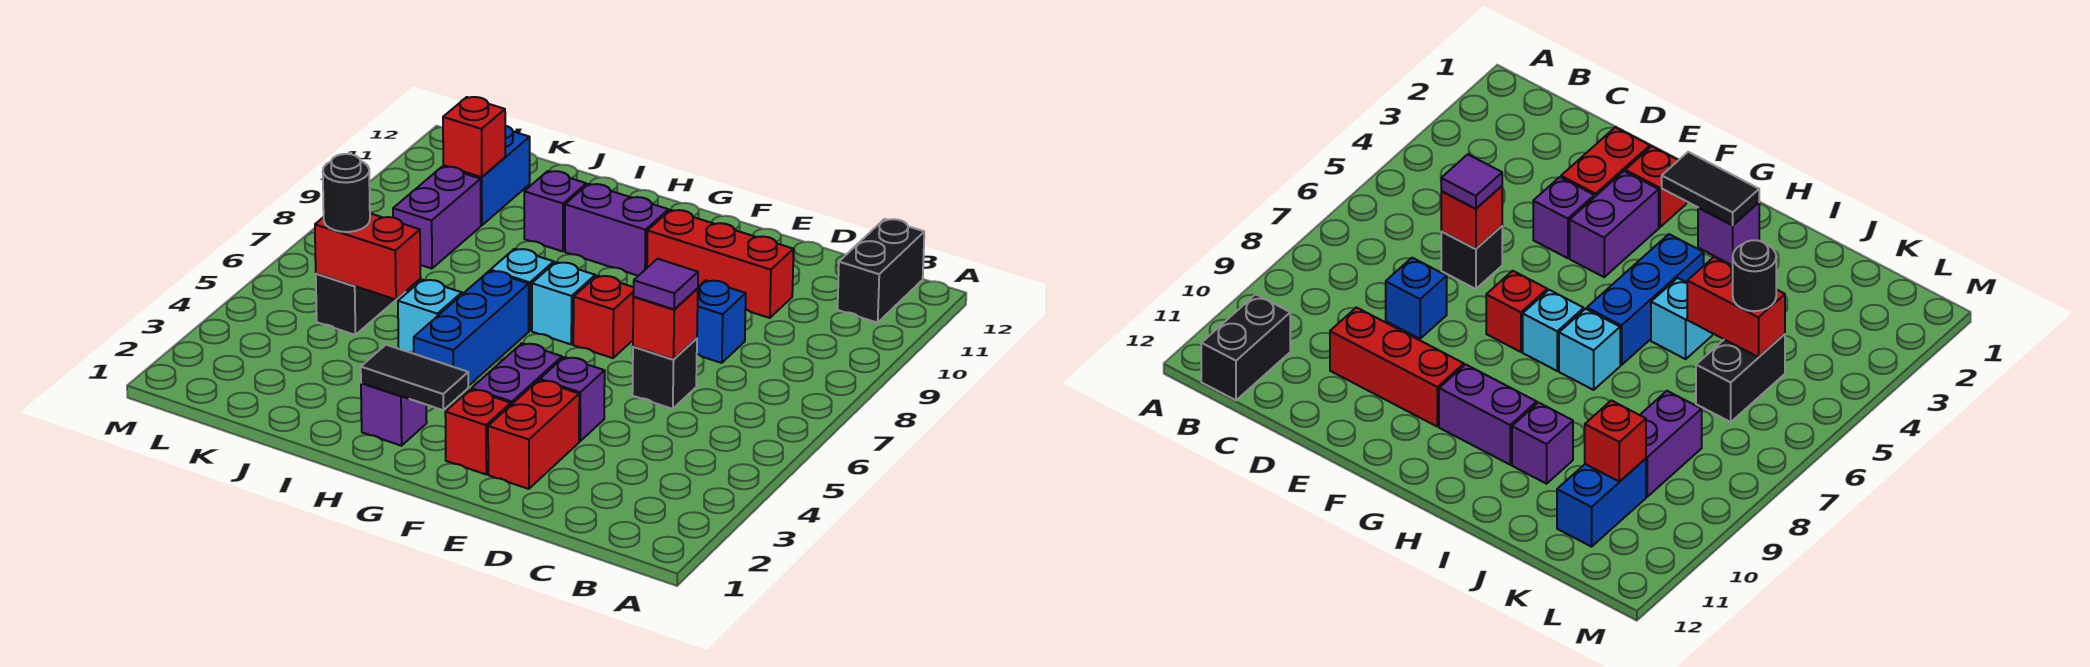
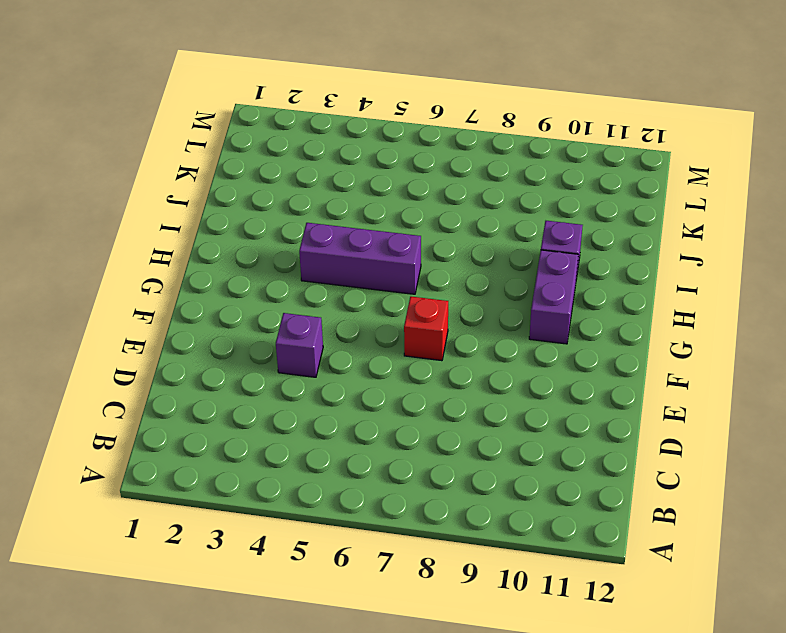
purple brick H4:H6 level 1 -> blue brick H4:H6 level 1
none -> black brick B11:B12 level 1
none -> black brick D6 level 1
none -> blue brick D8 level 1

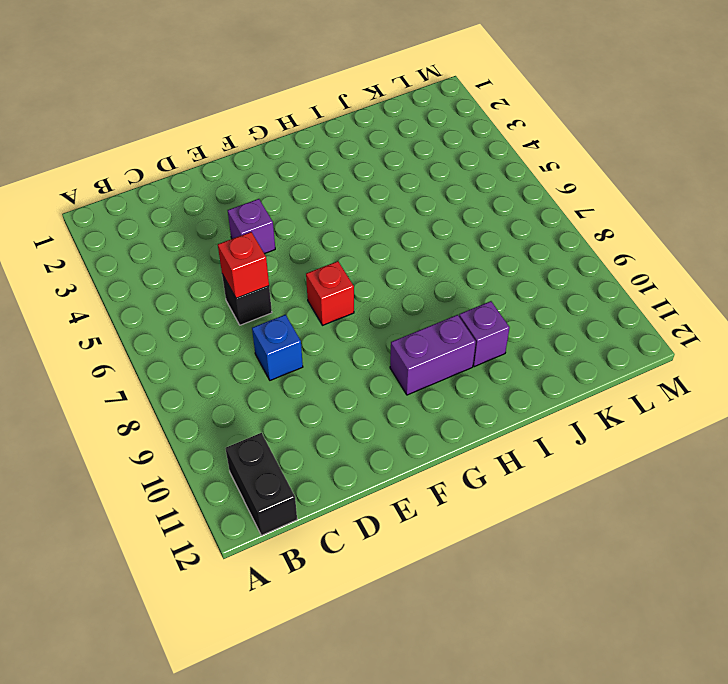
none -> red brick D10:F10 level 1
none -> red brick E2:E3 level 1
none -> red brick F2 level 1

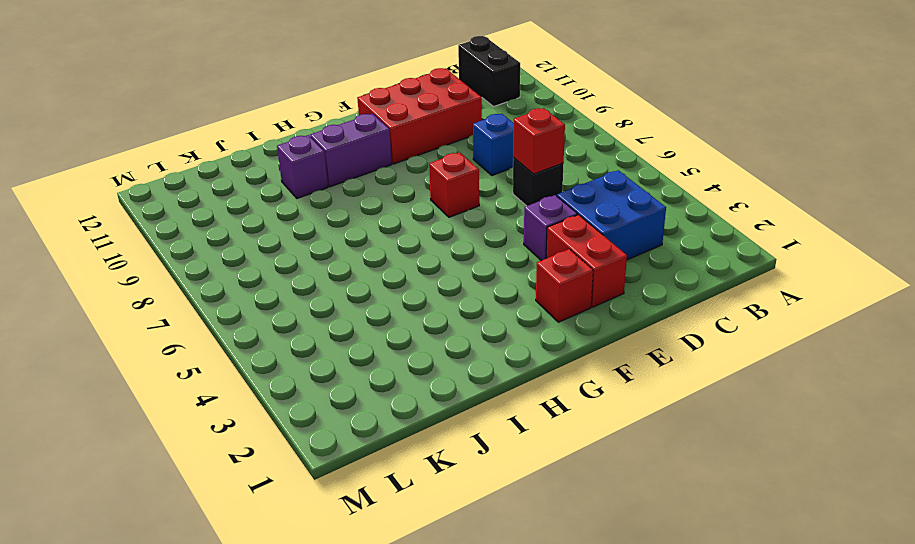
blue brick C3:D4 level 1 -> none
red brick D10:F11 level 1 -> red brick D10:F10 level 1
none -> purple brick F3:F4 level 1
none -> cyan brick G7 level 1
none -> purple brick H2 level 1

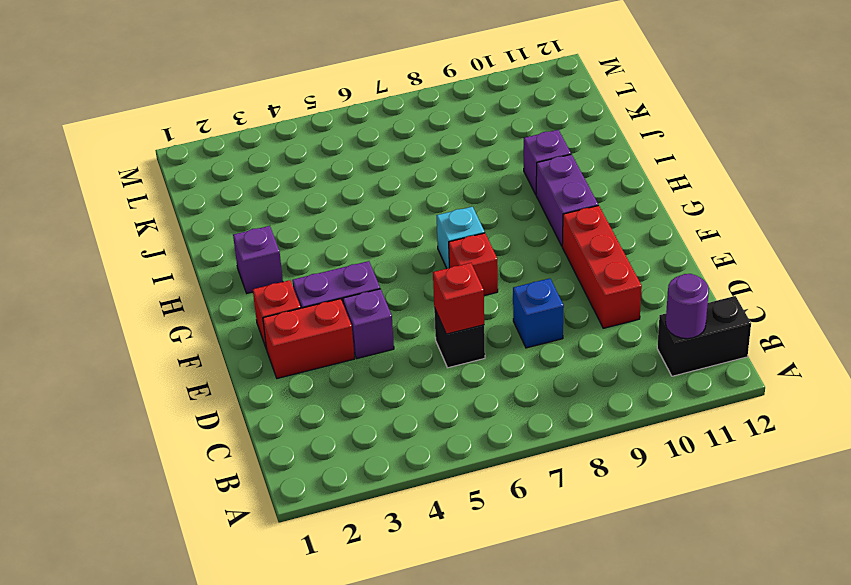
purple round brick B11 level 2 -> none
none -> blue brick H4:H6 level 1
none -> cyan brick H7 level 1
none -> cyan brick I5 level 1

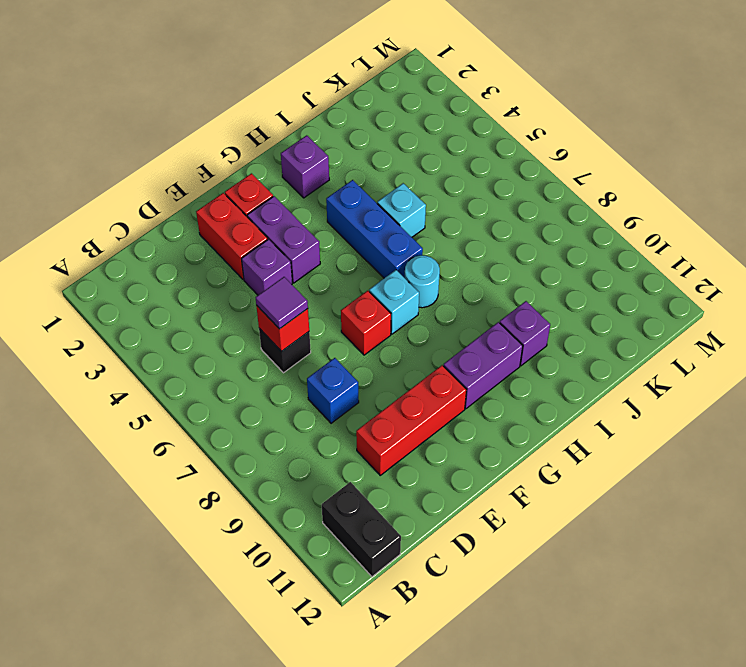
cyan round brick H7 level 1 -> cyan brick H7 level 1
none -> black brick K5:K6 level 1
none -> purple brick K8:K9 level 1
none -> blue brick K10:K11 level 1

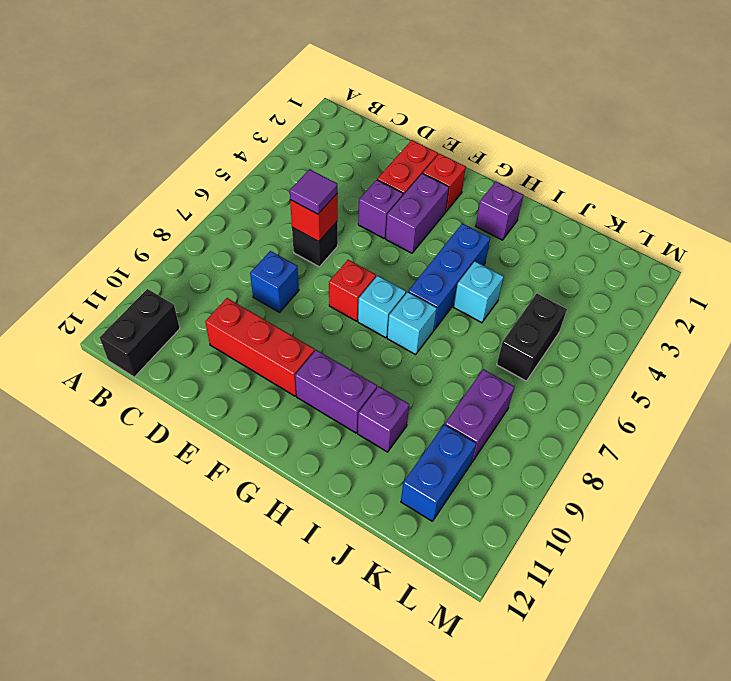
none -> black tile G2:H2 level 2
none -> red brick J5:K5 level 2
none -> red brick K10 level 2

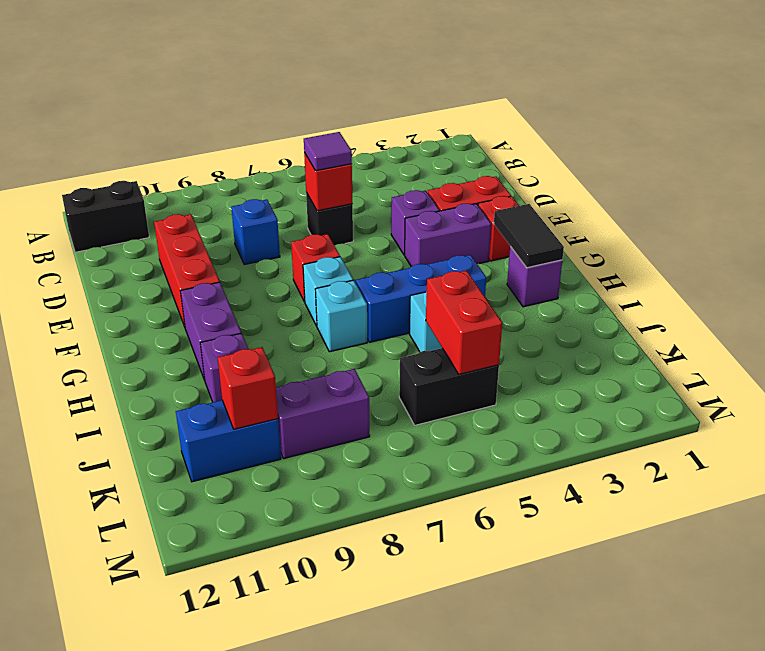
none -> black round brick K5 level 3

